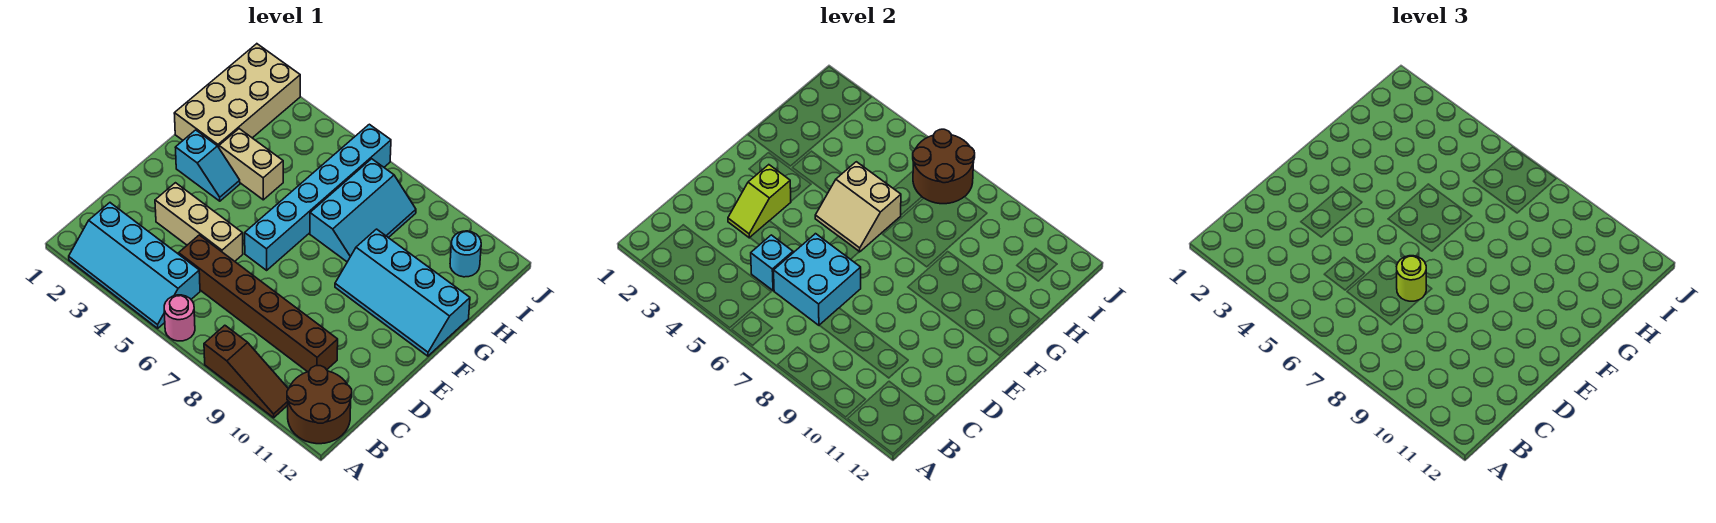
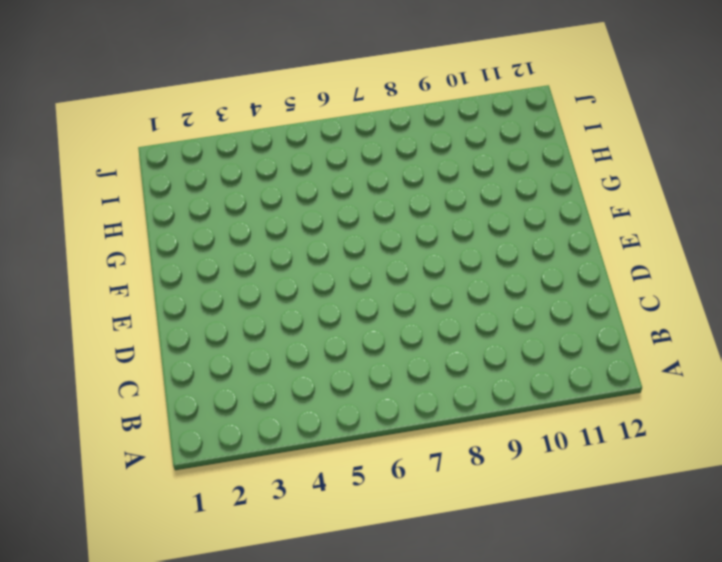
none -> cyan slope A2:B5 level 1 top B
none -> pink round brick A6 level 1
none -> brown slope A8:A10 level 1 top 8

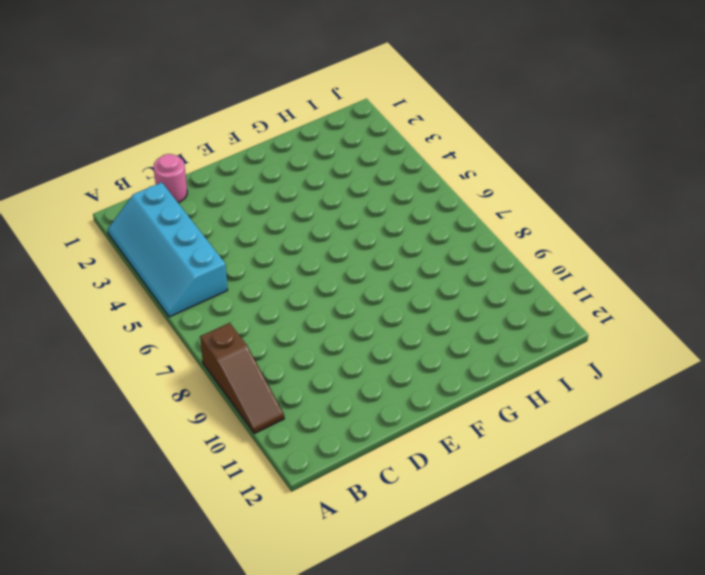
pink round brick C1 level 1 -> pink round brick A6 level 1
none -> brown round brick A11:B12 level 1
none -> brown brick C5:C10 level 1
none -> tan brick D3:D5 level 1

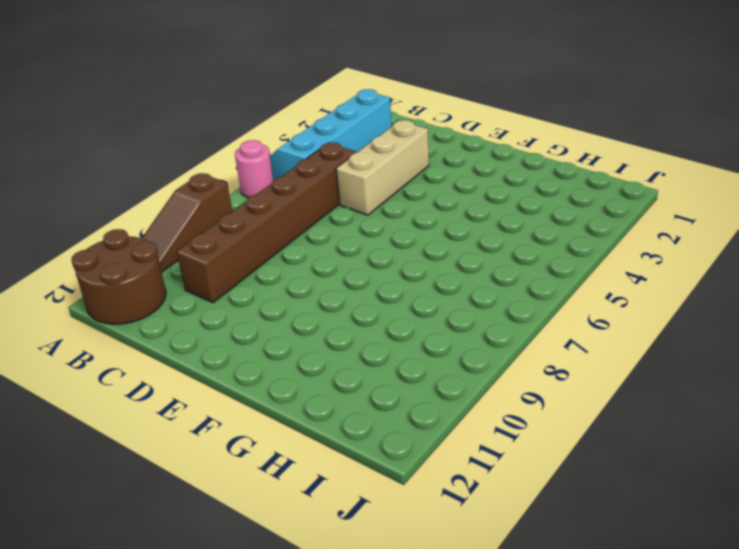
none -> cyan brick E6:J6 level 1
none -> cyan slope F2:F3 level 1 top 2
none -> cyan slope F9:G12 level 1 top G

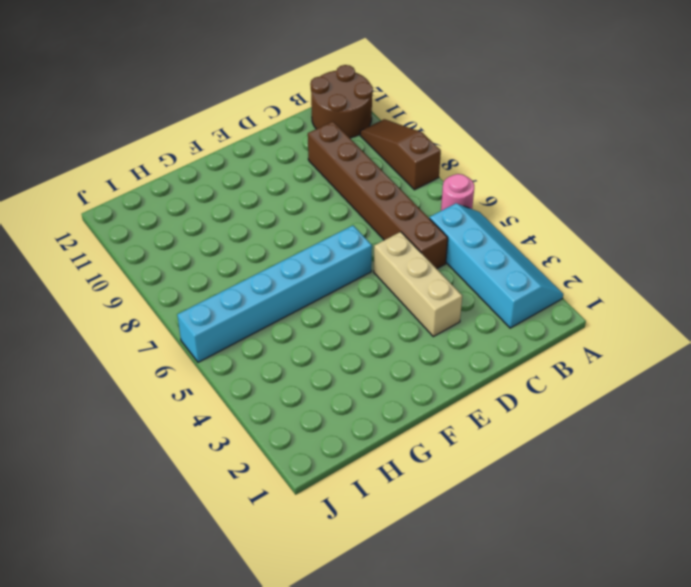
none -> cyan slope F2:F3 level 1 top 2
none -> cyan slope F9:G12 level 1 top G
none -> tan brick G1:J2 level 1

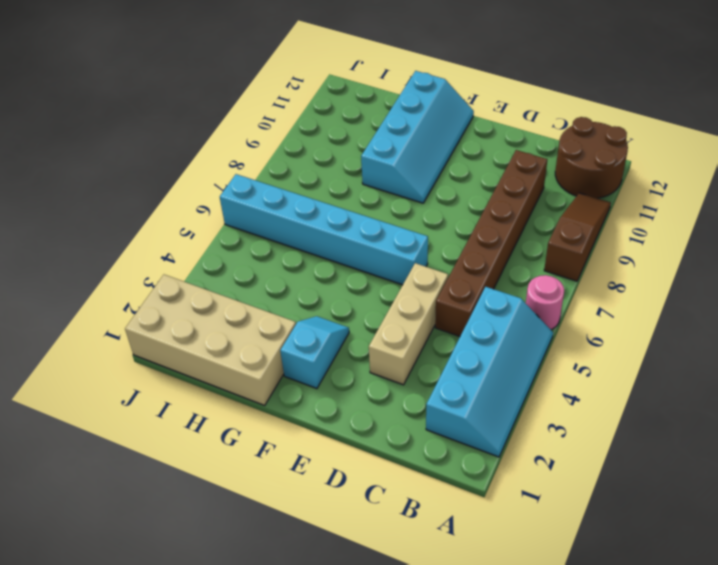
none -> tan brick G3:G4 level 1
none -> cyan slope G7:I8 level 1 top 7
none -> cyan round brick I11 level 1

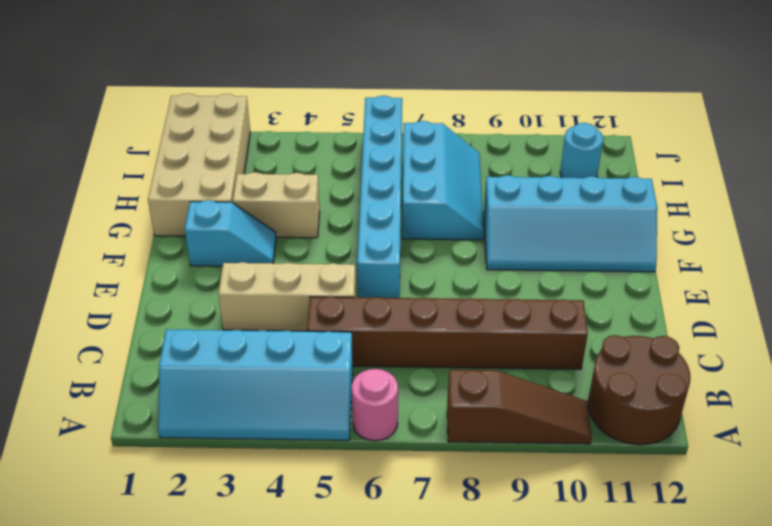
none -> cyan brick C5 level 2
none -> cyan brick C6:D7 level 2
none -> lime slope D3:E3 level 2 top E

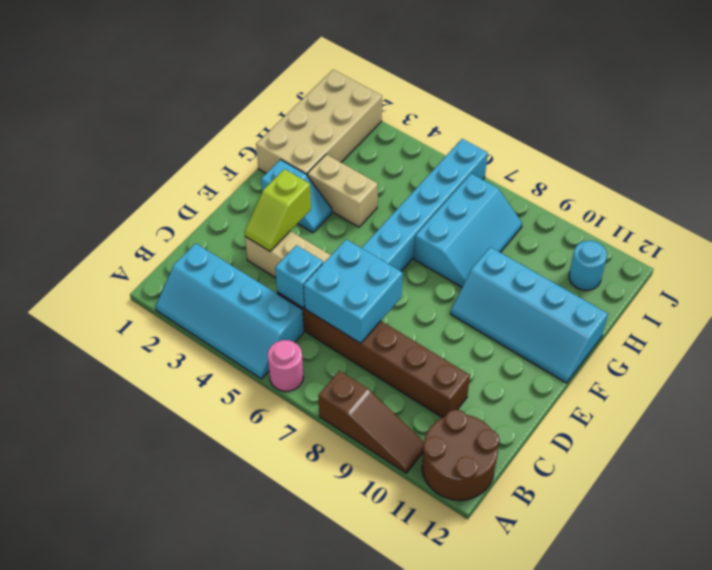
none -> tan slope F5:G6 level 2 top G
none -> brown round brick I6:J7 level 2
none -> lime round brick D7 level 3

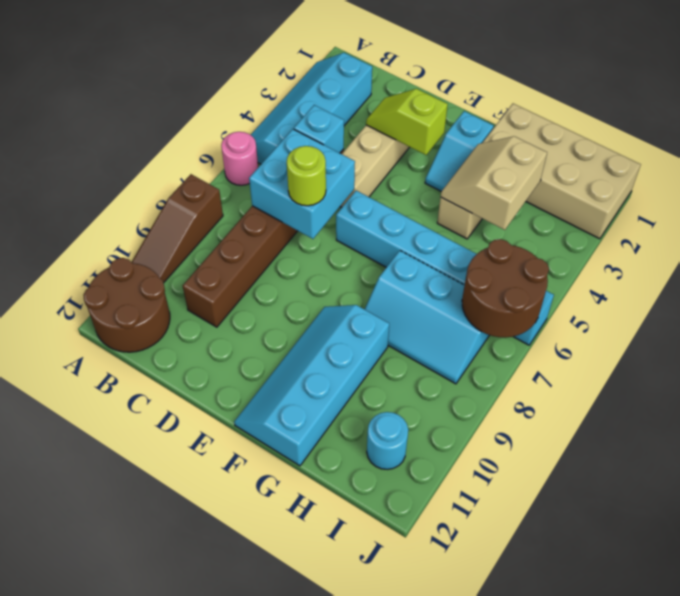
tan slope G3:H4 level 2 top H -> tan slope F5:G6 level 2 top G

